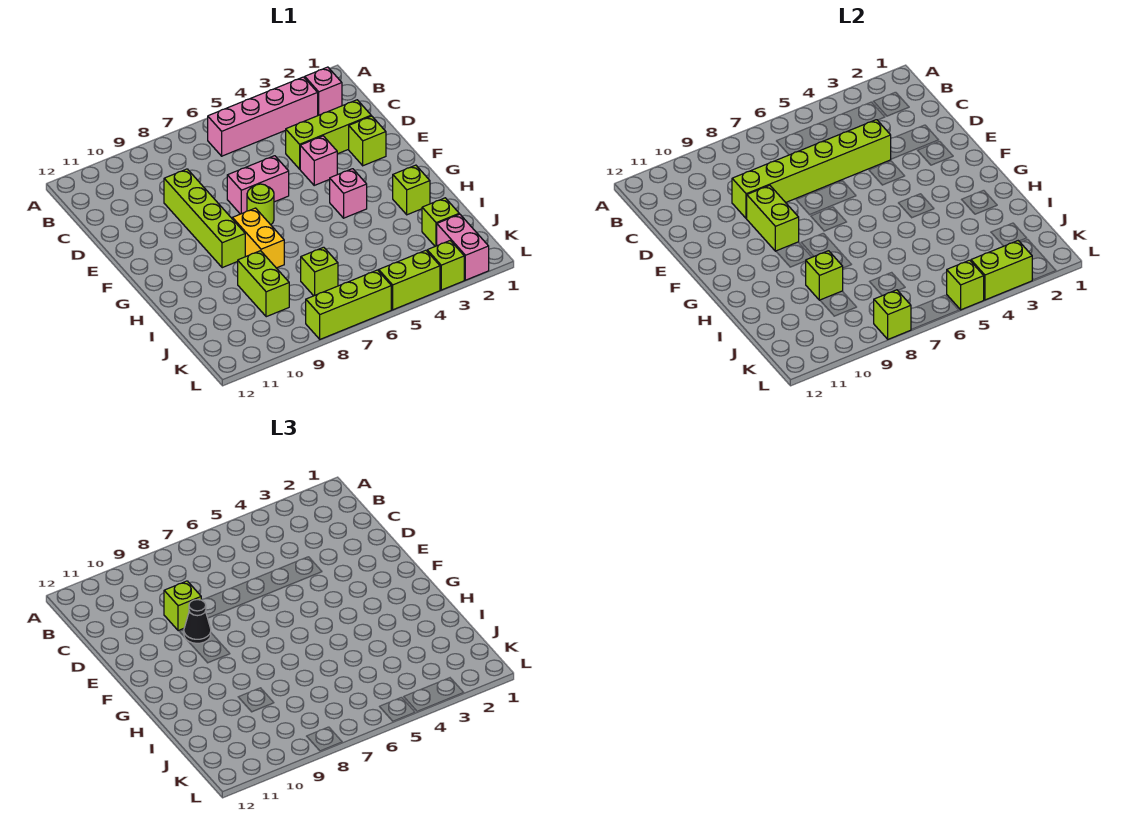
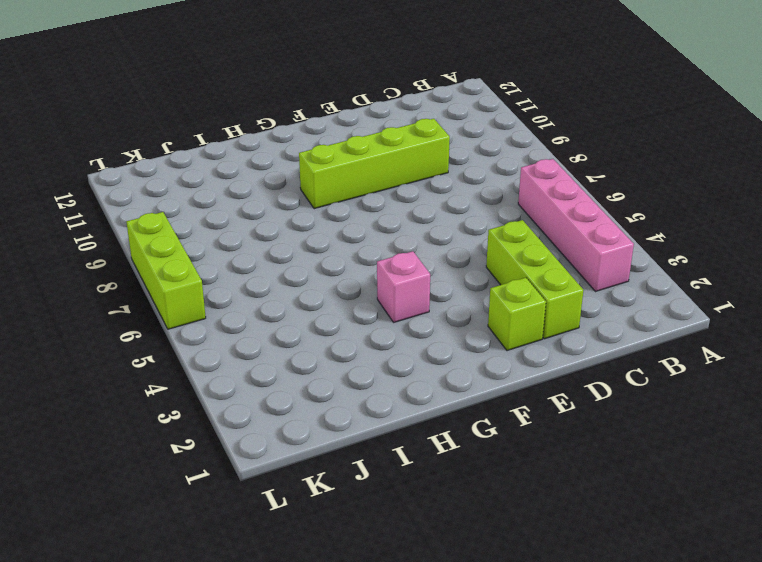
none -> pink brick B2 level 1
none -> pink brick E4 level 1
none -> pink brick E6:E7 level 1

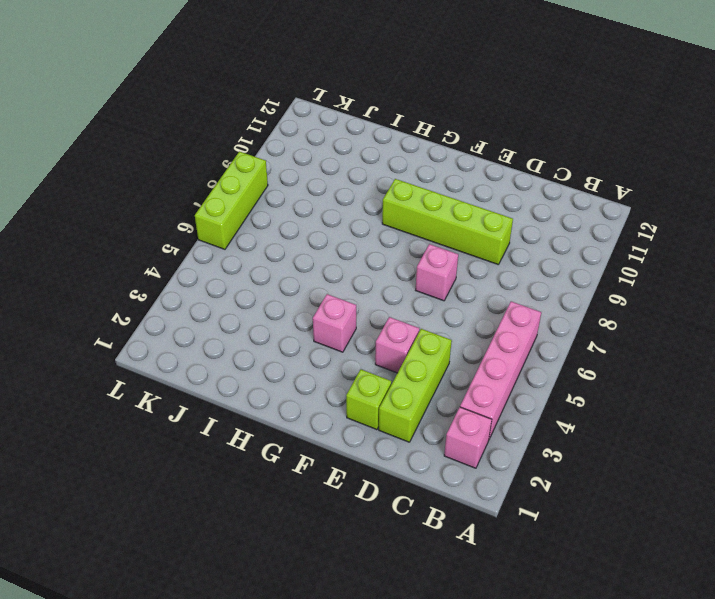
pink brick E7 level 1 -> pink brick E6:E7 level 1
none -> lime round brick F7 level 1
none -> yellow brick G8:H8 level 1
none -> lime brick H2 level 1

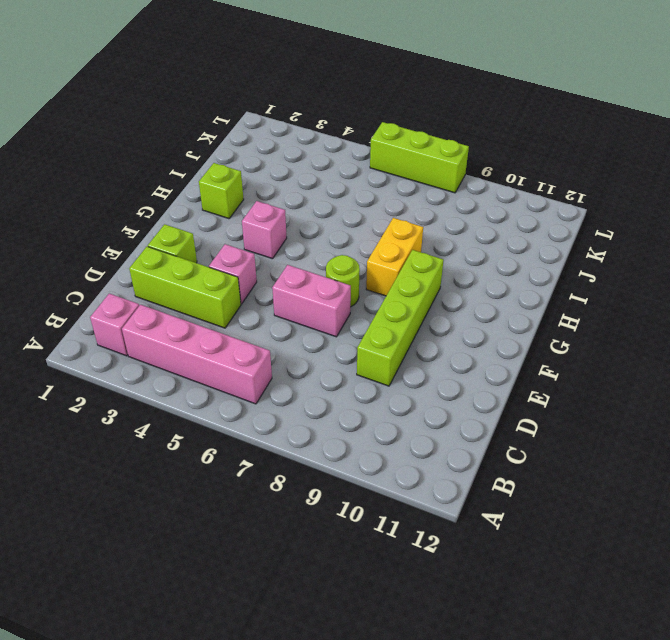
none -> lime brick I9:J9 level 1
none -> lime brick J2 level 1
none -> lime brick J7 level 1

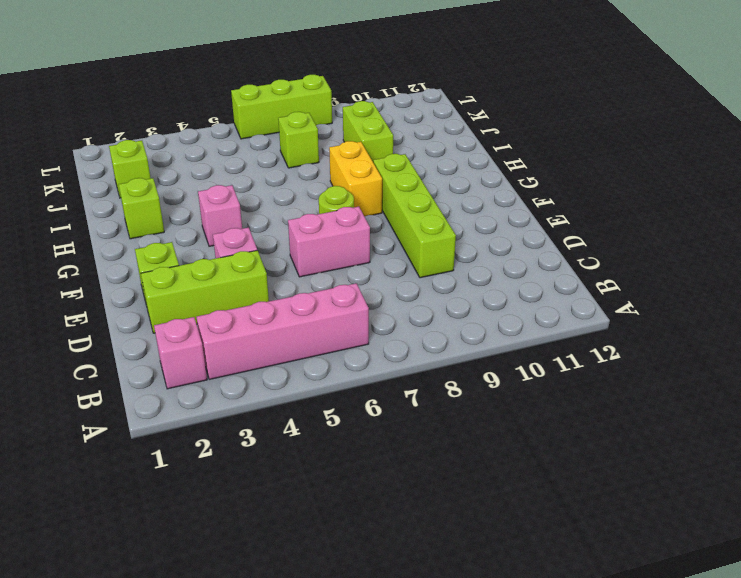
none -> pink brick K2:L2 level 1
none -> lime brick L3 level 1
none -> lime brick L4:L5 level 1

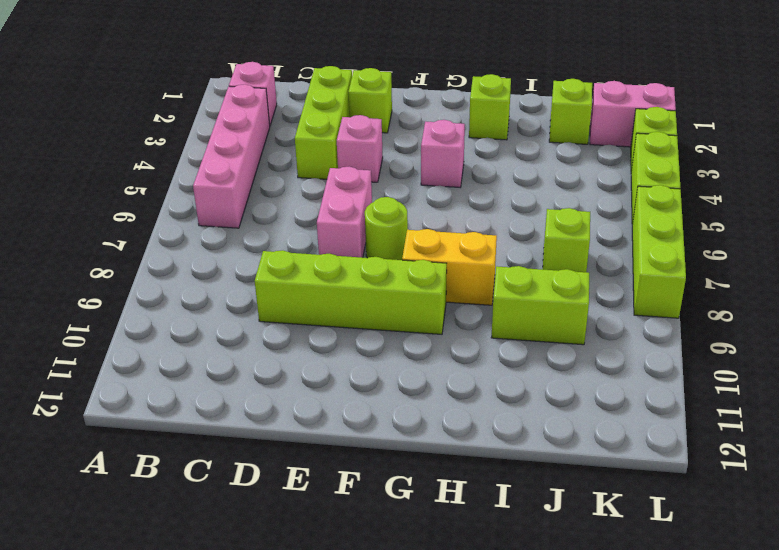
none -> lime brick D4:D9 level 2
none -> lime brick E9:F9 level 2
none -> lime brick I9 level 2

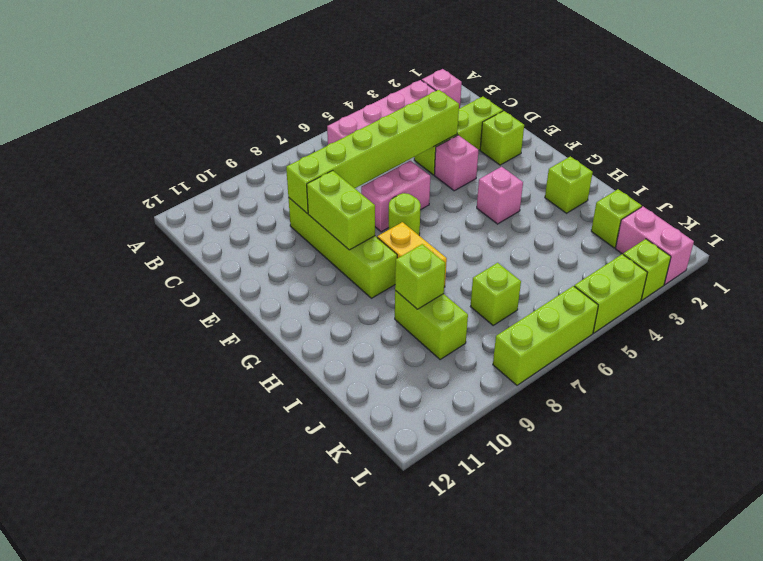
none -> lime brick L3:L4 level 2
none -> lime brick L5 level 2
none -> lime brick L8 level 2

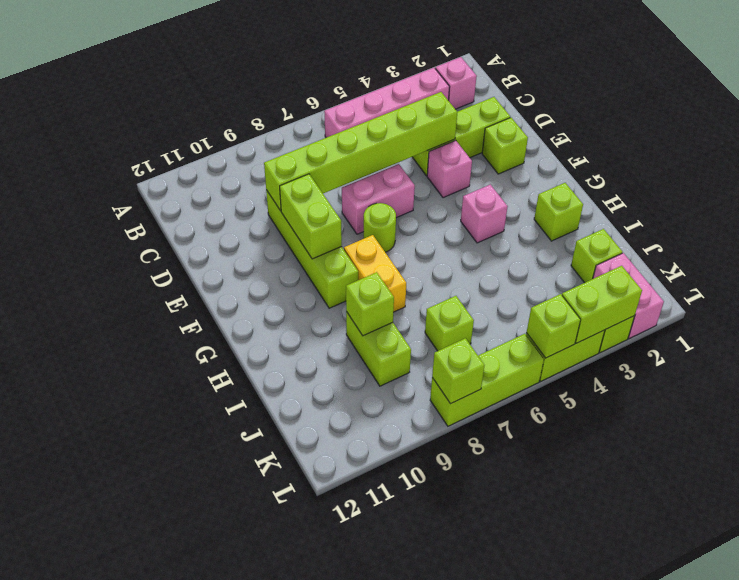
none -> lime brick D9 level 3
none -> black cone E9 level 3

